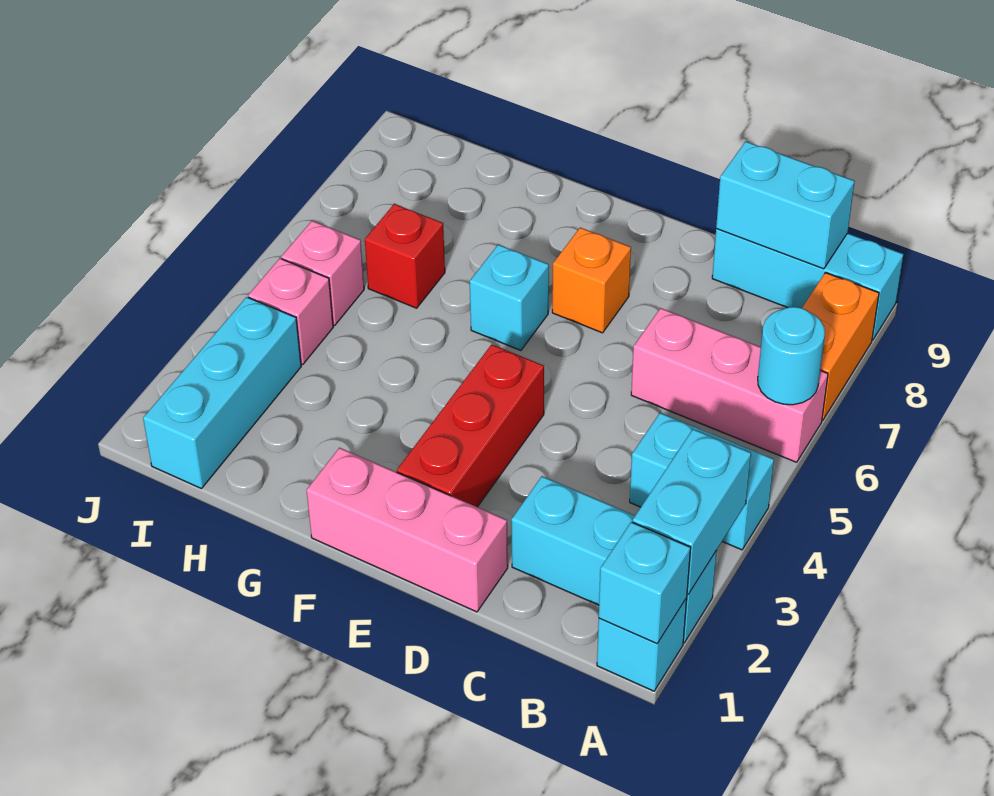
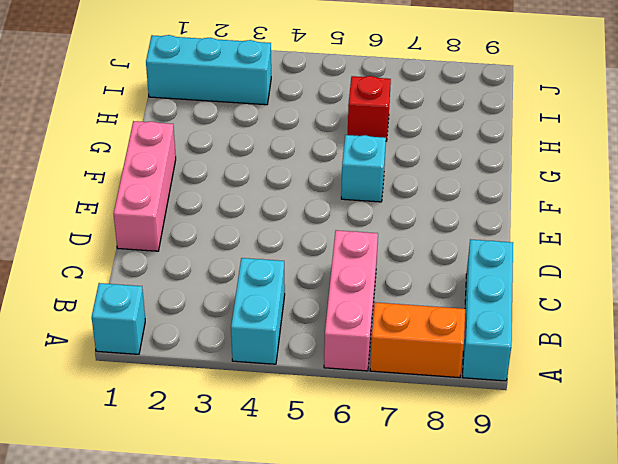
none -> cyan brick A2:C2 level 1
none -> red brick E2:E4 level 1
none -> orange brick E7 level 1

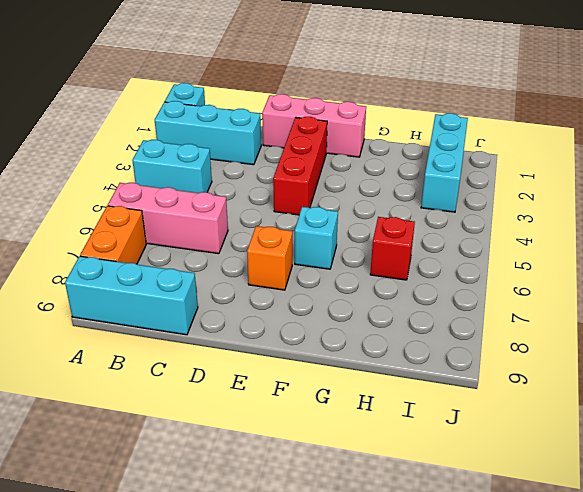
none -> pink brick I4 level 1
none -> pink brick I5 level 1
none -> cyan brick A1 level 2

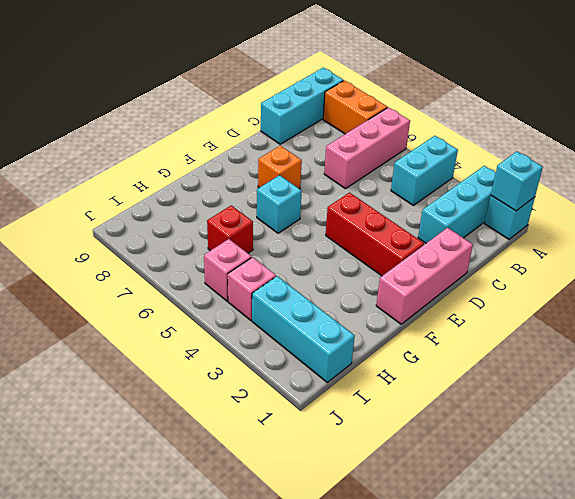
none -> cyan brick A2:A3 level 2
none -> cyan round brick A6 level 2
none -> cyan brick B9:C9 level 2

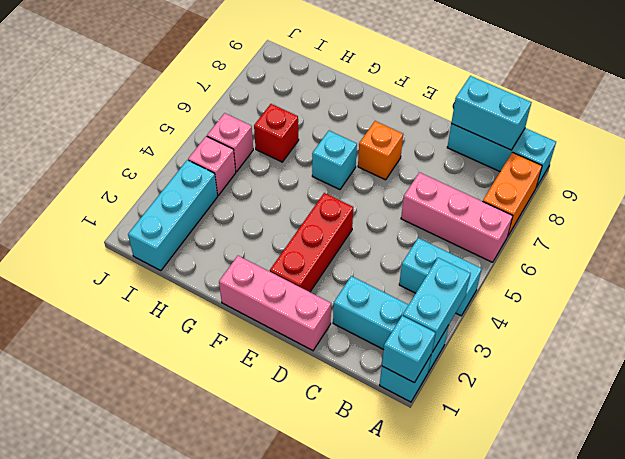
none -> cyan round brick A6 level 2

